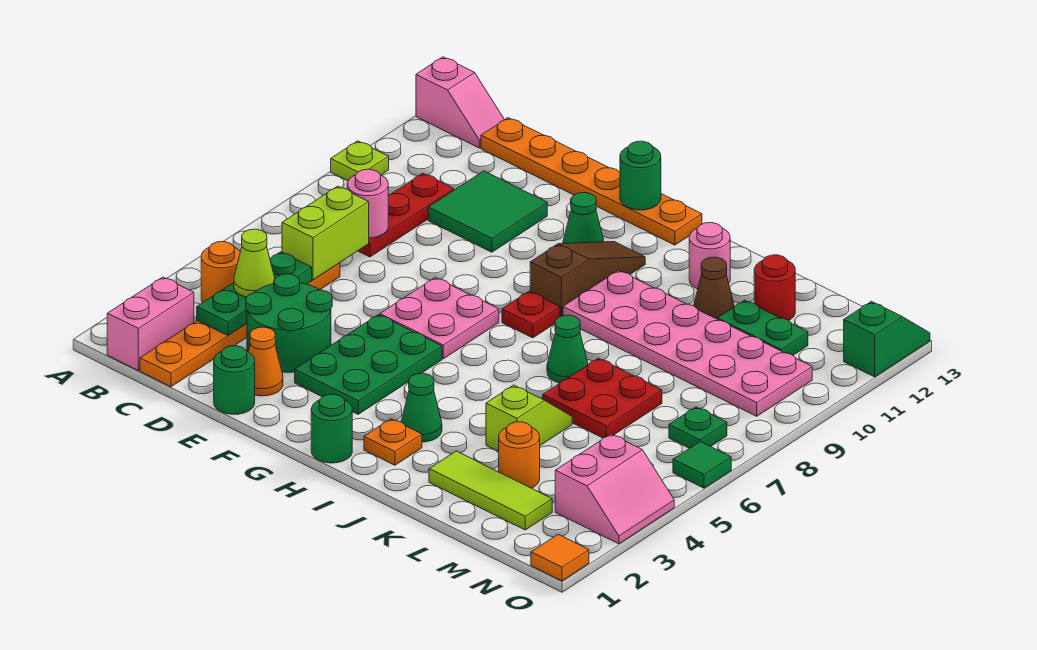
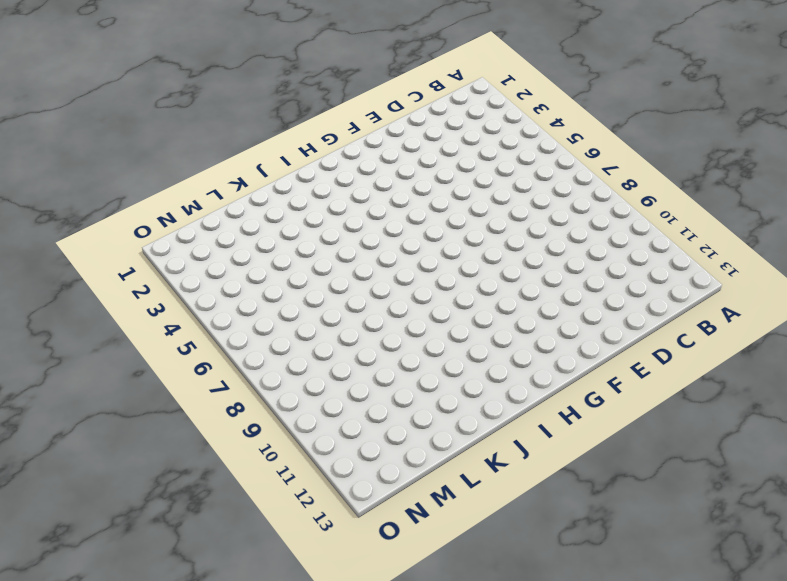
none -> lime plate A10 level 1
none -> pink slope A13:B13 level 1 top A
none -> pink brick B1:B2 level 1
none -> orange round brick B4 level 1

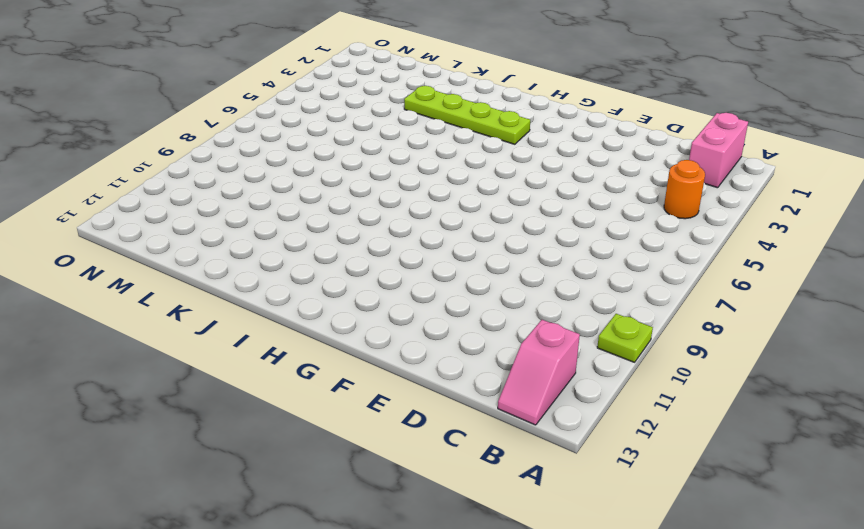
pink slope B12:B13 level 1 top 12 -> pink slope A13:B13 level 1 top A
lime plate H3:K3 level 1 -> green cone I3 level 1
none -> orange plate C1:C6 level 1
none -> red plate C8:C10 level 1
none -> orange plate C13:H13 level 1
none -> green round brick D3:E4 level 1

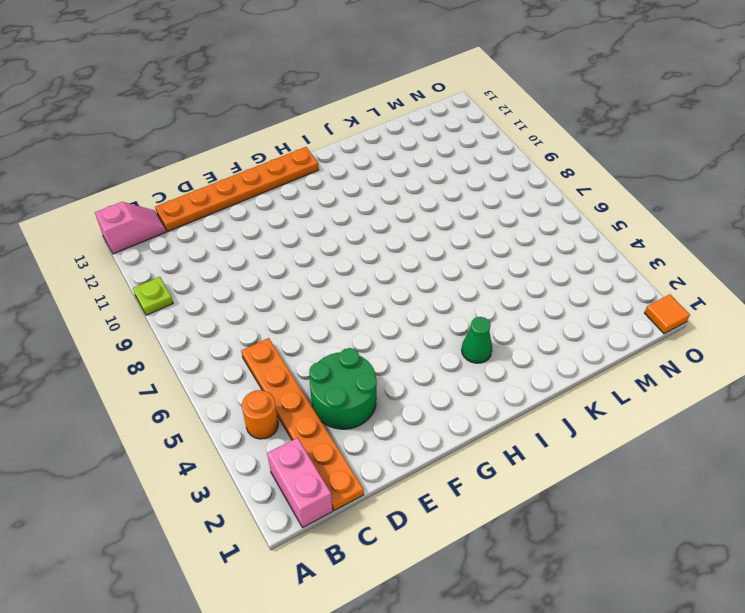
none -> red plate C8:C10 level 1
none -> green tile D10:E11 level 1
none -> green round brick E1 level 1
none -> orange cone E2 level 1

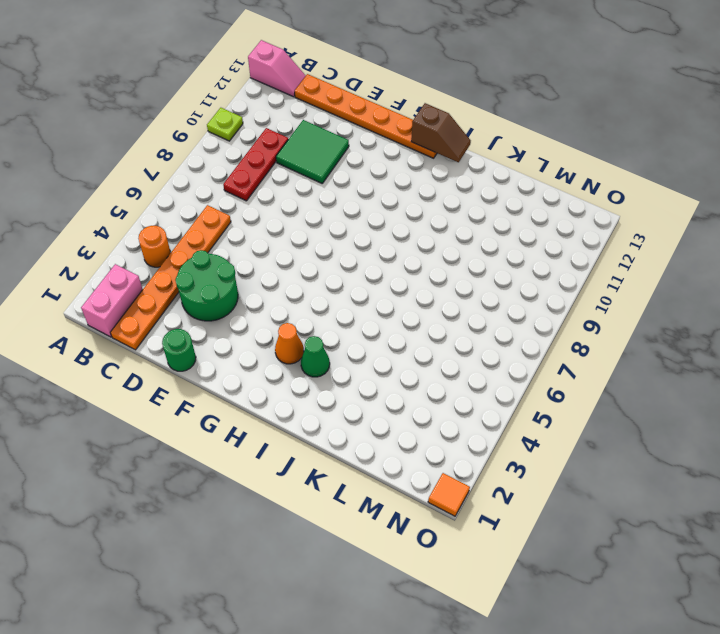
orange cone H3 level 1 -> orange cone E2 level 1
brown slope H13:I13 level 2 top H -> none
none -> green plate F3:G5 level 1
none -> pink plate F6:G7 level 1
none -> green cone G11 level 1
none -> green round brick H1 level 1

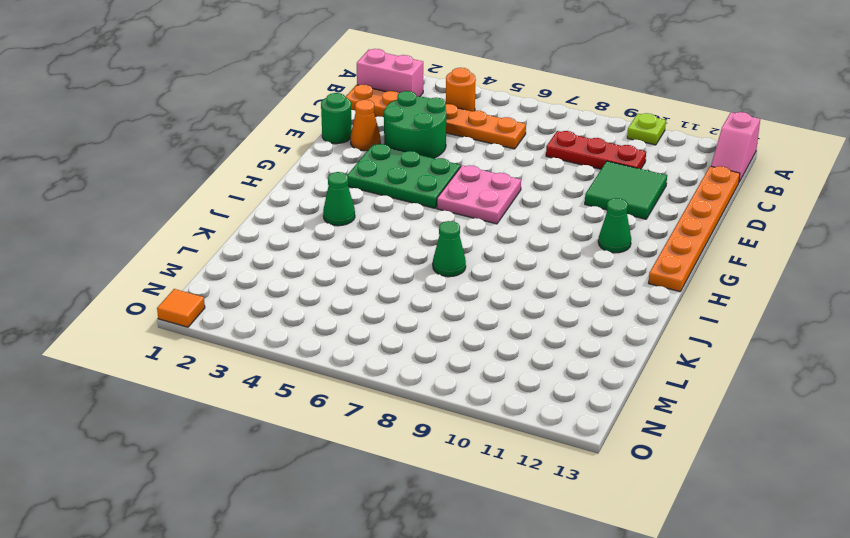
none -> green round brick H1 level 1
none -> red plate H8 level 1
none -> brown slope H9:H11 level 1 top 9
none -> orange plate I2 level 1

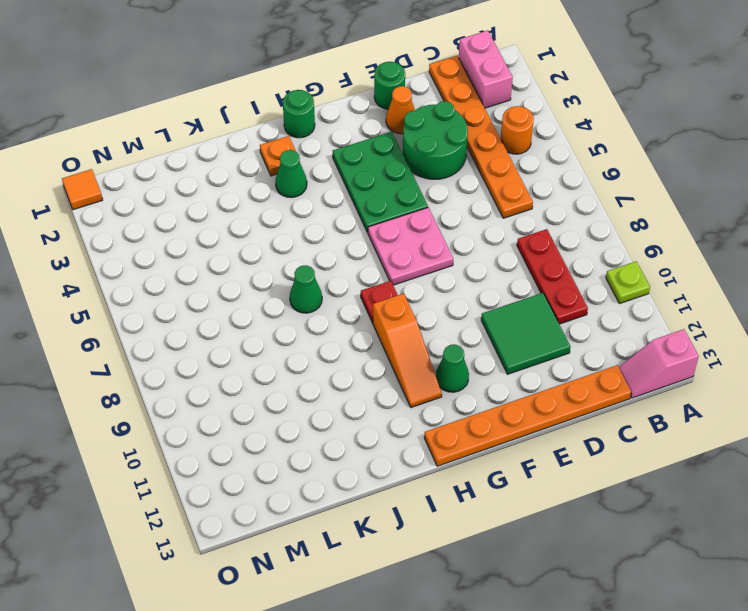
orange slope H9:H11 level 1 top 9 -> brown slope H9:H11 level 1 top 9
none -> pink plate I9:N10 level 1
none -> pink round brick J12 level 1
none -> lime tile K2:M2 level 1
none -> lime slope K4:K5 level 1 top 4

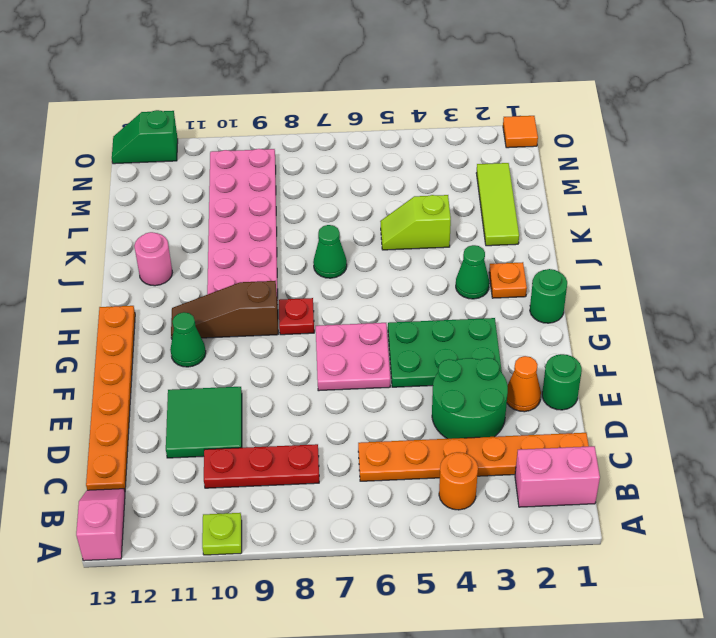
none -> red plate K6:L7 level 1
none -> brown cone K11 level 1
none -> orange round brick L3 level 1
none -> green plate L11:M11 level 1

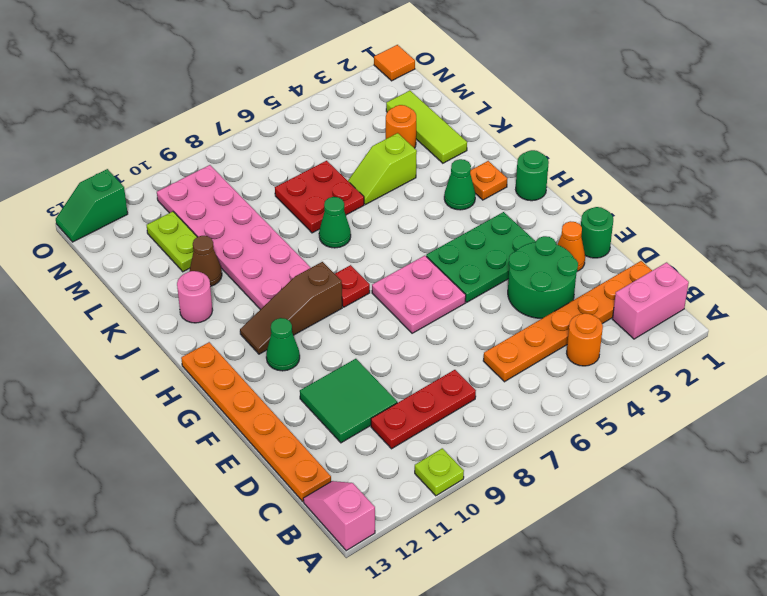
lime plate L11:M11 level 1 -> green plate L11:M11 level 1
none -> red round brick L12 level 1
none -> pink slope N3:O4 level 1 top N
none -> green plate N7 level 1
none -> green tile O6 level 1

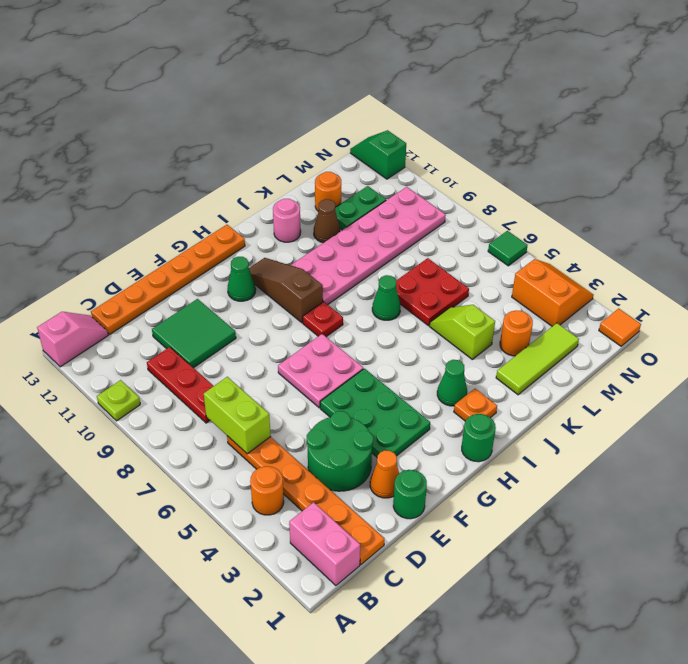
orange round brick L12 level 1 -> red round brick L12 level 1
orange slope N3:O4 level 1 top N -> pink slope N3:O4 level 1 top N
none -> green plate N7 level 1
none -> green plate C3:C5 level 2
none -> pink round brick C8 level 2
none -> green round brick G13 level 2

